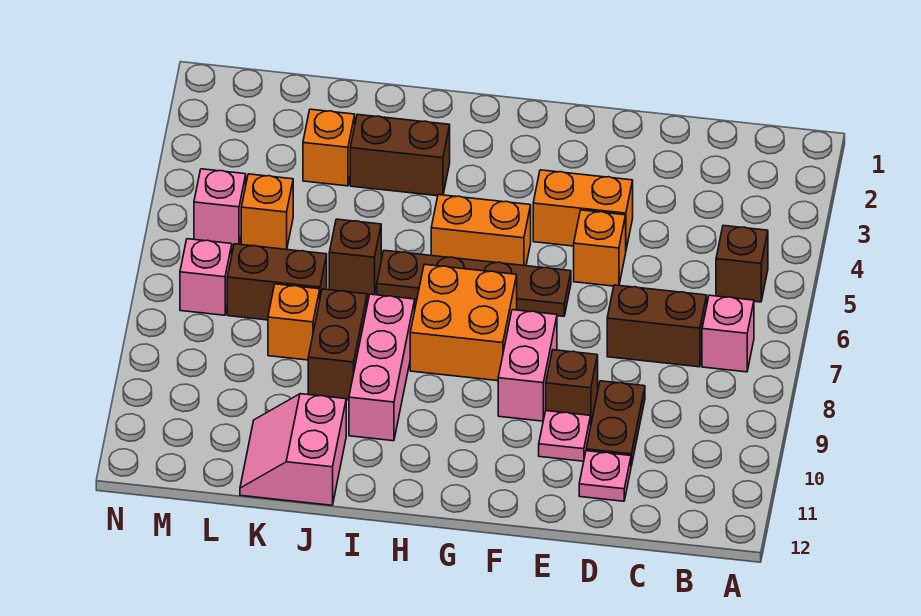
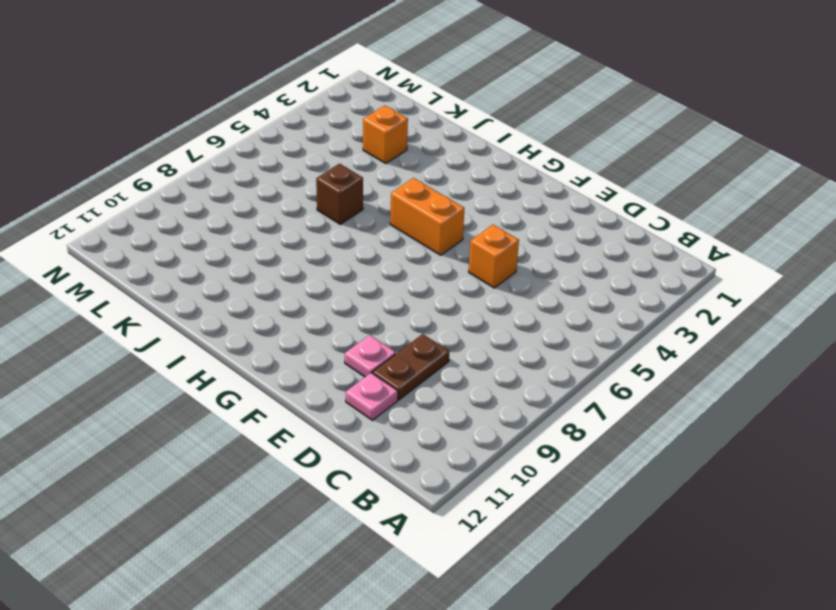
none -> brown brick B5 level 1
none -> pink brick B7 level 1
none -> brown brick C7:D7 level 1

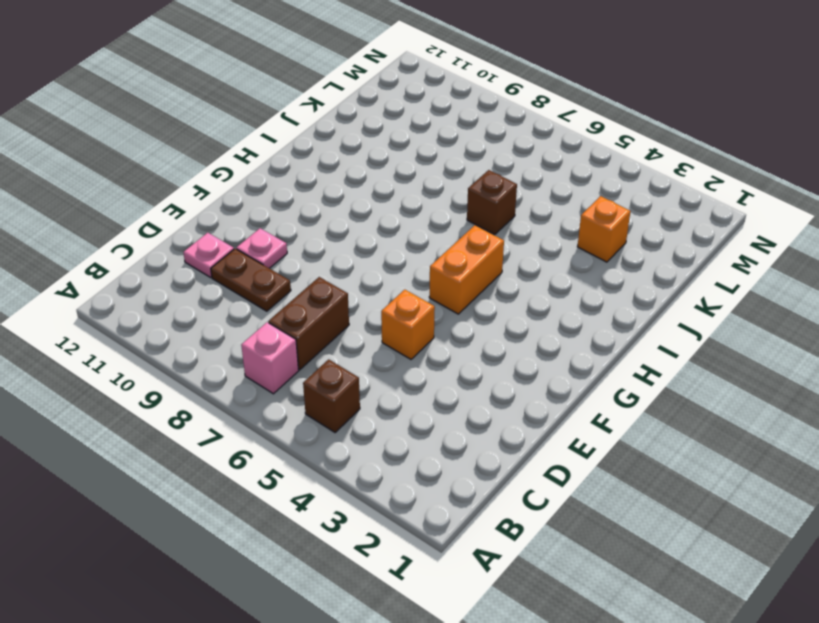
none -> orange brick E4:F4 level 1
none -> brown brick E9 level 1
none -> brown plate F6:I6 level 1

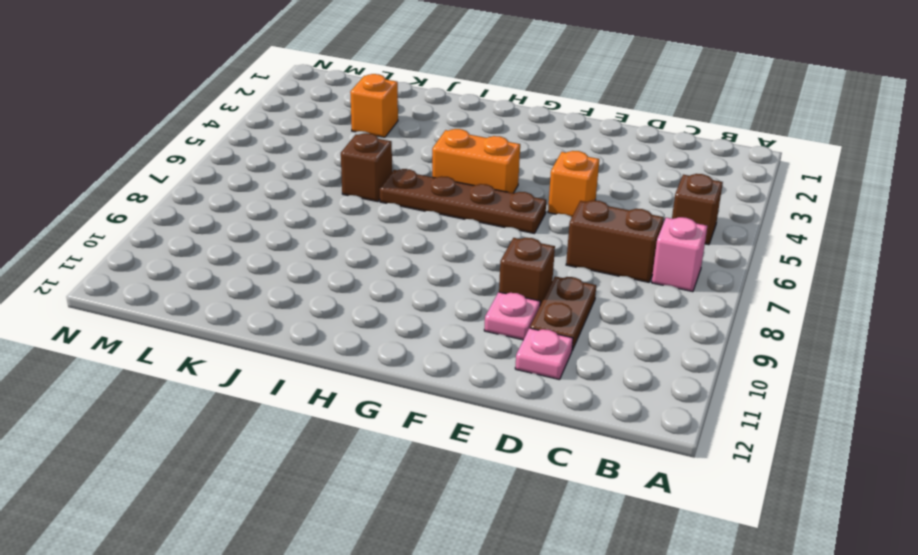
none -> orange brick E4:F4 level 1
none -> pink brick F8:F9 level 1
none -> orange brick G7:H8 level 1

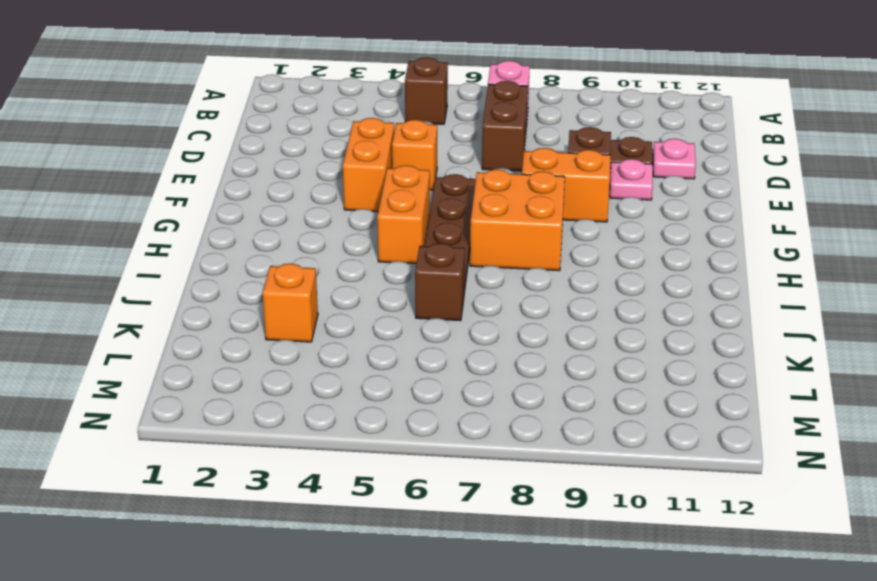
orange brick F8:F9 level 1 -> pink brick F8:F9 level 1
none -> brown brick I3:J3 level 1
none -> pink brick I8:I10 level 1
none -> brown brick J8:J9 level 1

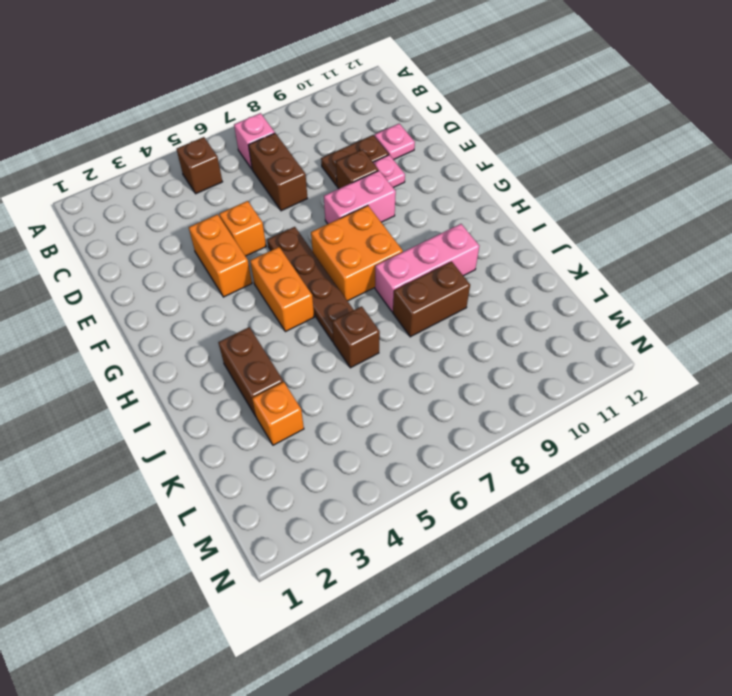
none -> pink slope J11:K12 level 1 top J
none -> brown brick K7:L7 level 1
none -> orange brick K8 level 1

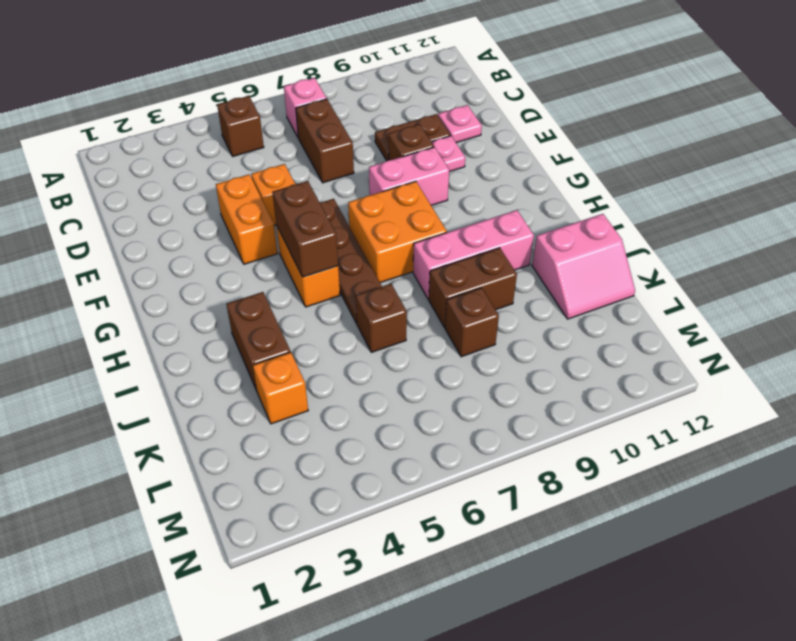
brown brick G5:H5 level 2 -> brown brick K7:L7 level 1
brown brick K8 level 1 -> orange brick K8 level 1
none -> orange brick L5 level 1
none -> pink brick M5 level 1
none -> pink brick M7 level 1

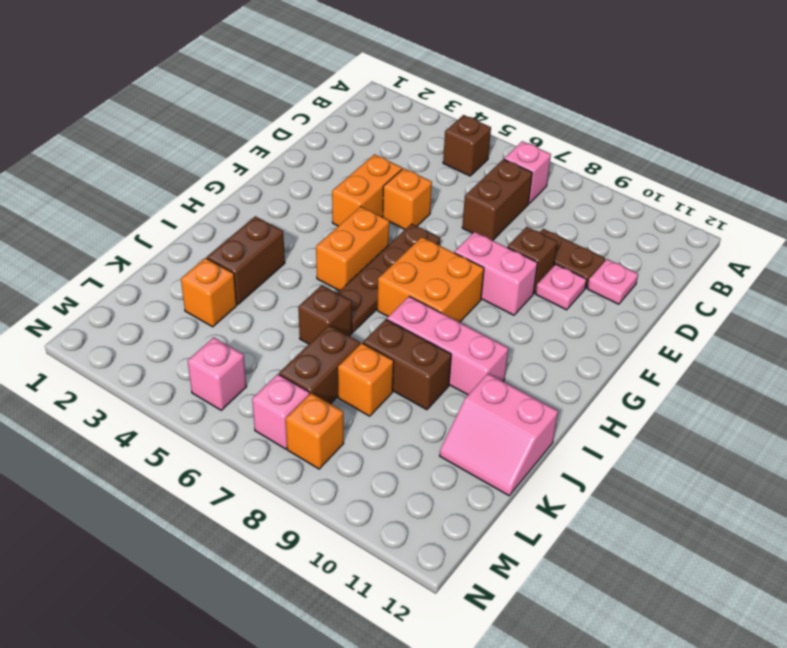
orange brick M8 level 1 -> orange brick L5 level 1

